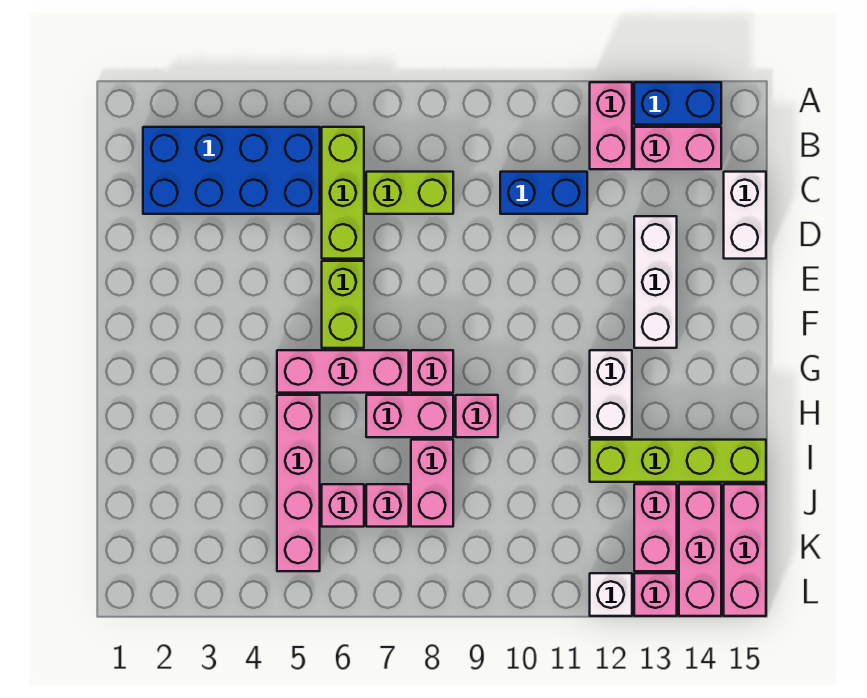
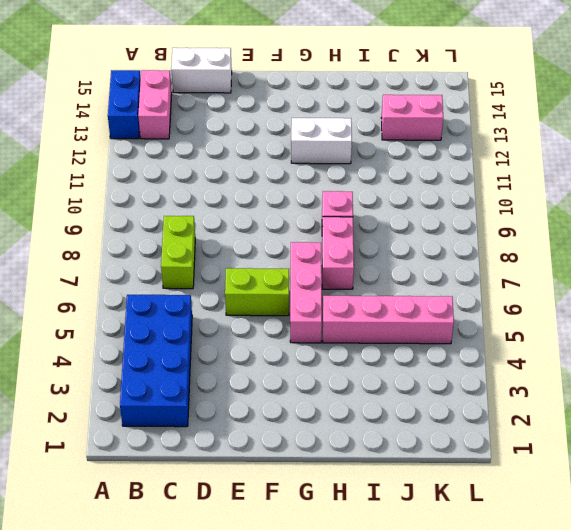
none -> pink brick A12:B12 level 1
none -> lime brick B6:D6 level 1
none -> blue brick C10:C11 level 1

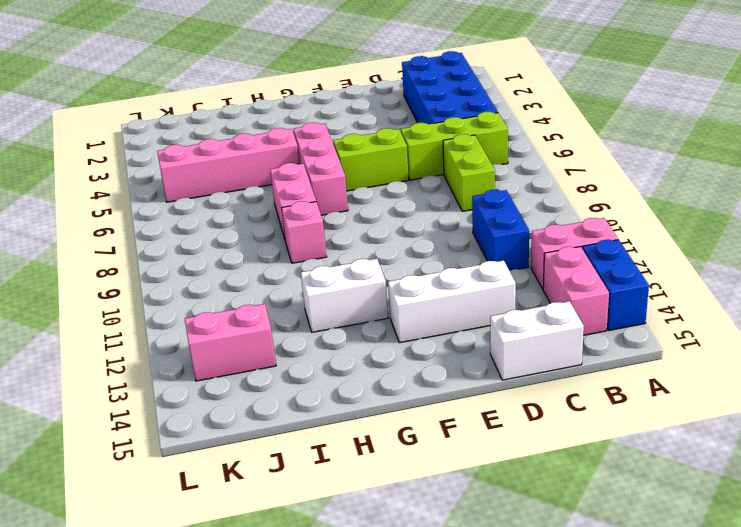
none -> pink brick G8 level 1
none -> pink brick I8:J8 level 1
none -> lime brick I12:I15 level 1

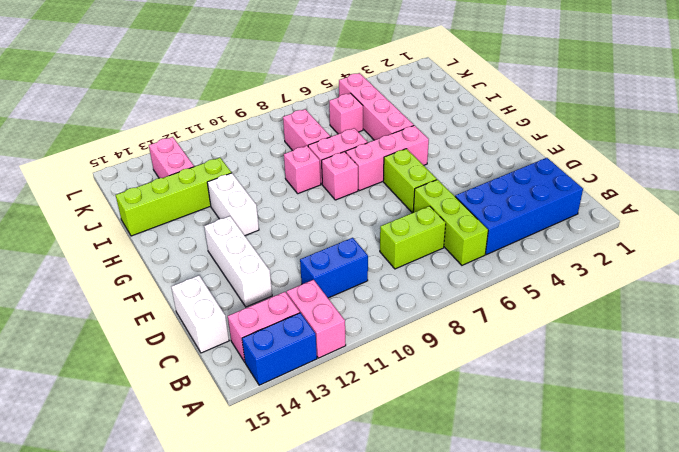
none -> pink brick J7 level 1
none -> pink brick J14:L14 level 1
none -> pink brick J15:L15 level 1

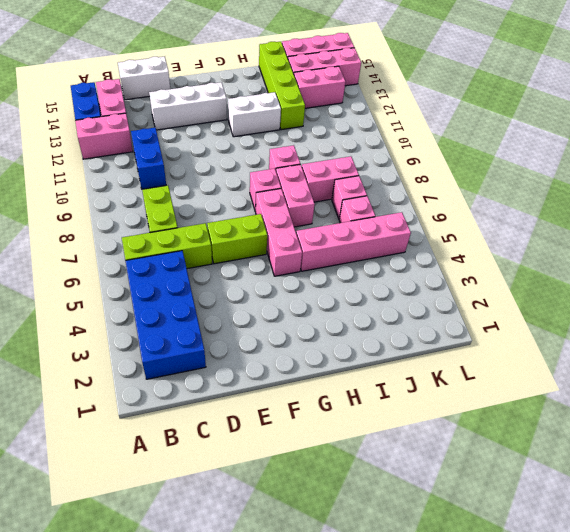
none -> white brick L12 level 1
none -> pink brick L13 level 1

